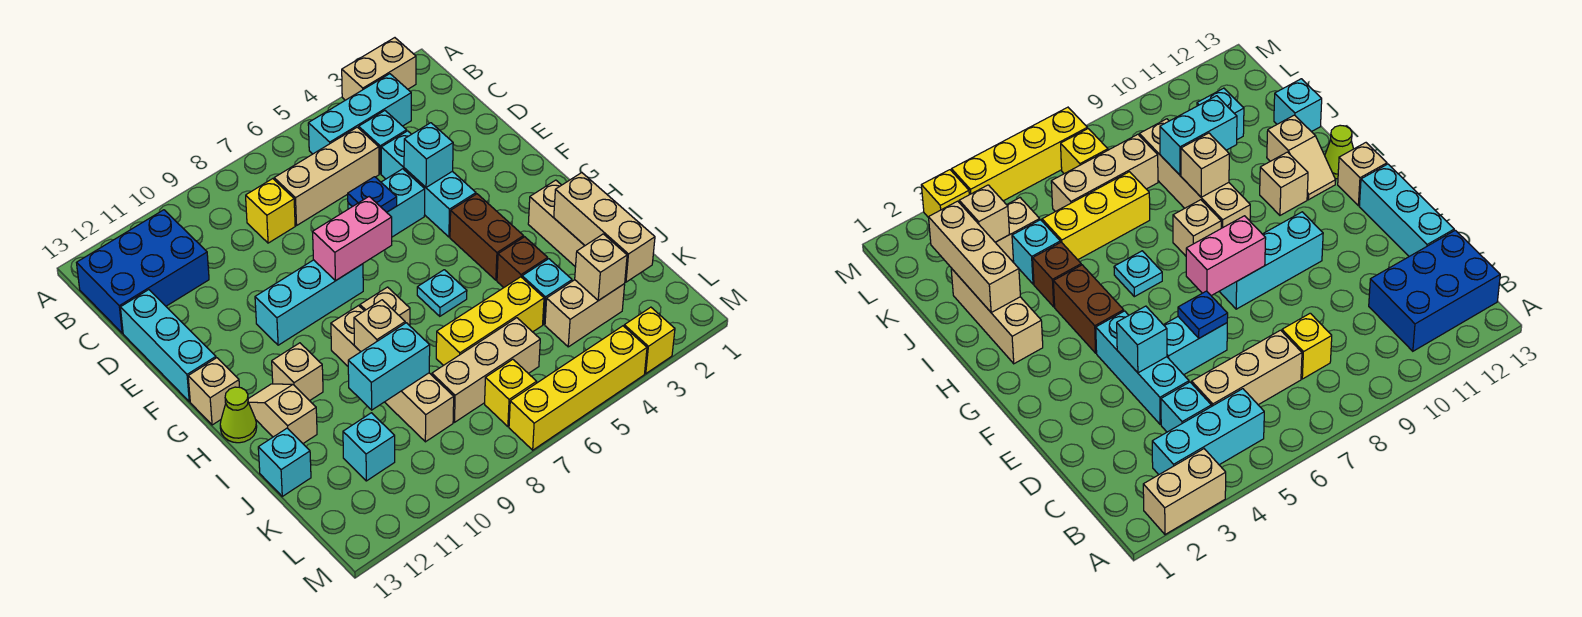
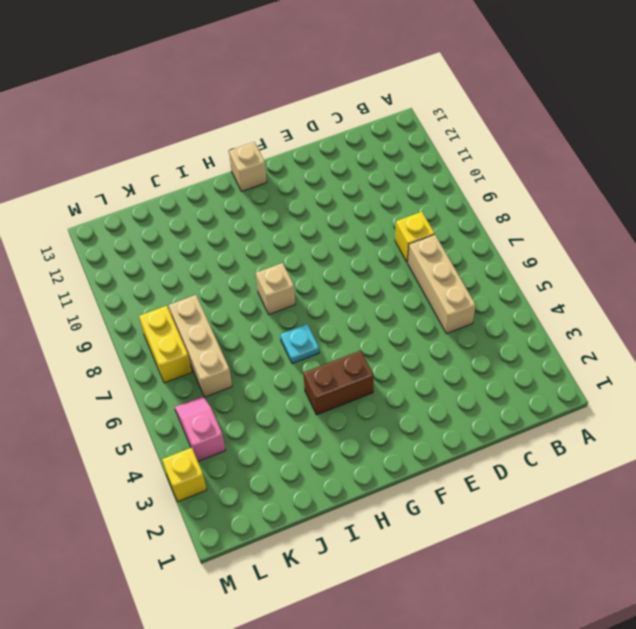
pink slope L4:L5 level 1 top 4 -> none
yellow brick L7:L8 level 1 -> yellow brick L7 level 1
none -> tan brick A2:A3 level 1
none -> cyan brick B3:B5 level 1
none -> blue brick B11:C13 level 1
none -> cyan brick C4 level 1

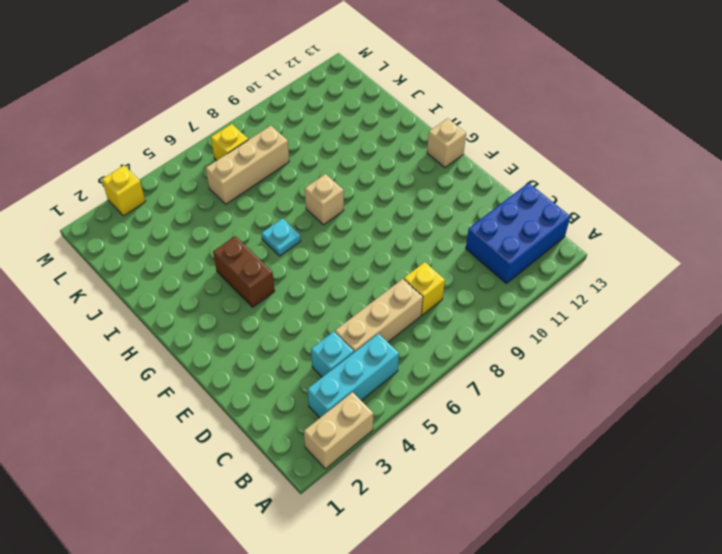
none -> cyan brick D4:F4 level 1
none -> cyan brick D13:F13 level 1
none -> cyan brick E5:E6 level 1
none -> cyan brick F8:F10 level 1

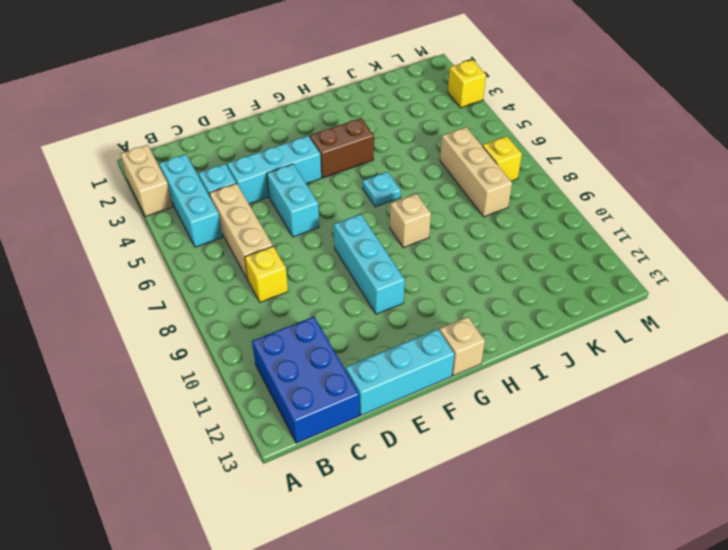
none -> tan brick H2:J2 level 1
none -> tan brick H9:K9 level 1
none -> tan brick H11 level 1
none -> tan slope H12:I12 level 1 top I

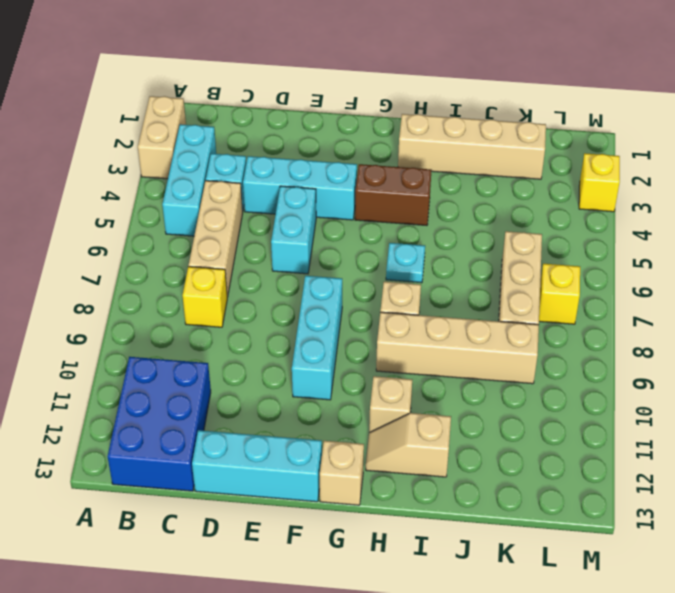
tan brick H2:K2 level 1 -> tan brick H2:J2 level 1
none -> lime cone H13 level 1
none -> brown brick I4 level 1
none -> cyan brick J4 level 1
none -> yellow brick J5:J7 level 1

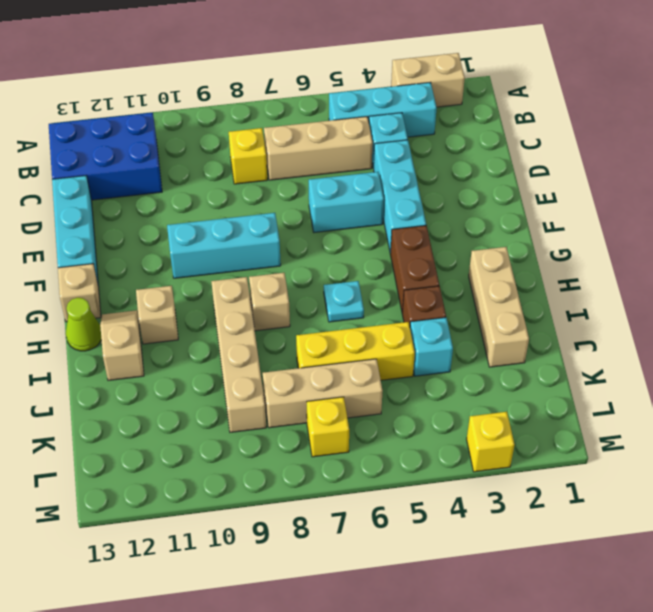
none -> cyan brick J13 level 1
none -> tan brick K3:K4 level 1
none -> cyan brick K11 level 1
none -> yellow brick M4:M7 level 1

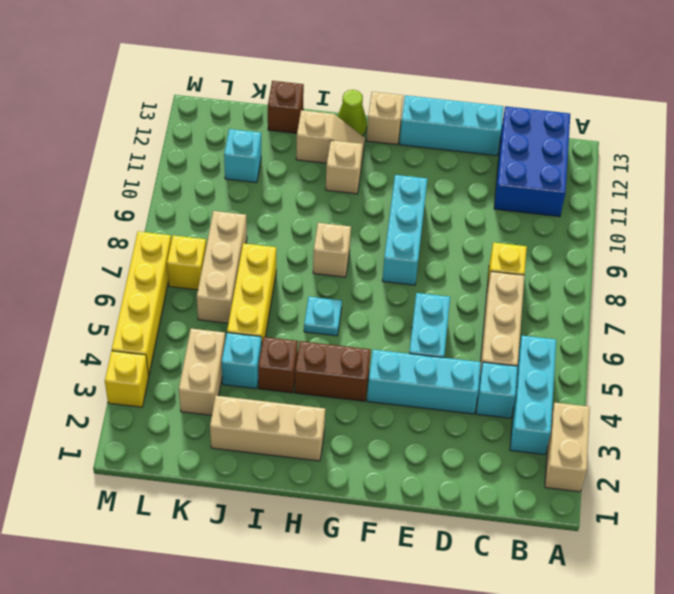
brown brick J13 level 1 -> cyan brick J13 level 1
none -> tan brick H9:K9 level 1
none -> cyan brick E4 level 2
none -> blue plate E6 level 2
none -> pink brick F7:F8 level 2

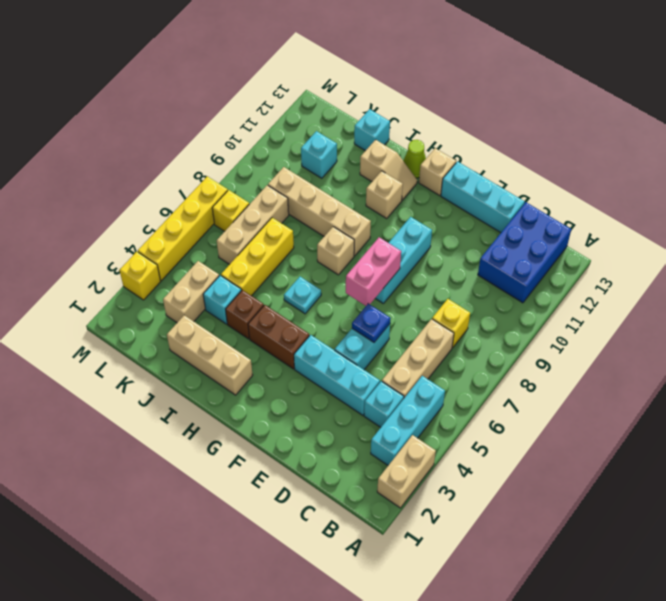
none -> cyan brick E4 level 2
none -> tan brick I2:K2 level 2
none -> tan brick I9 level 2
none -> cyan brick J9:J10 level 2

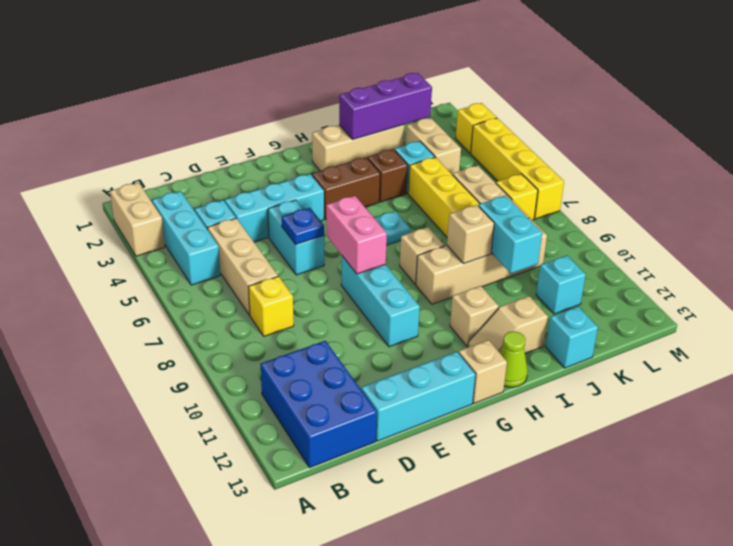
purple brick I2:K2 level 2 -> tan brick I2:K2 level 2
none -> cyan brick E4 level 2
none -> tan brick K3 level 2

